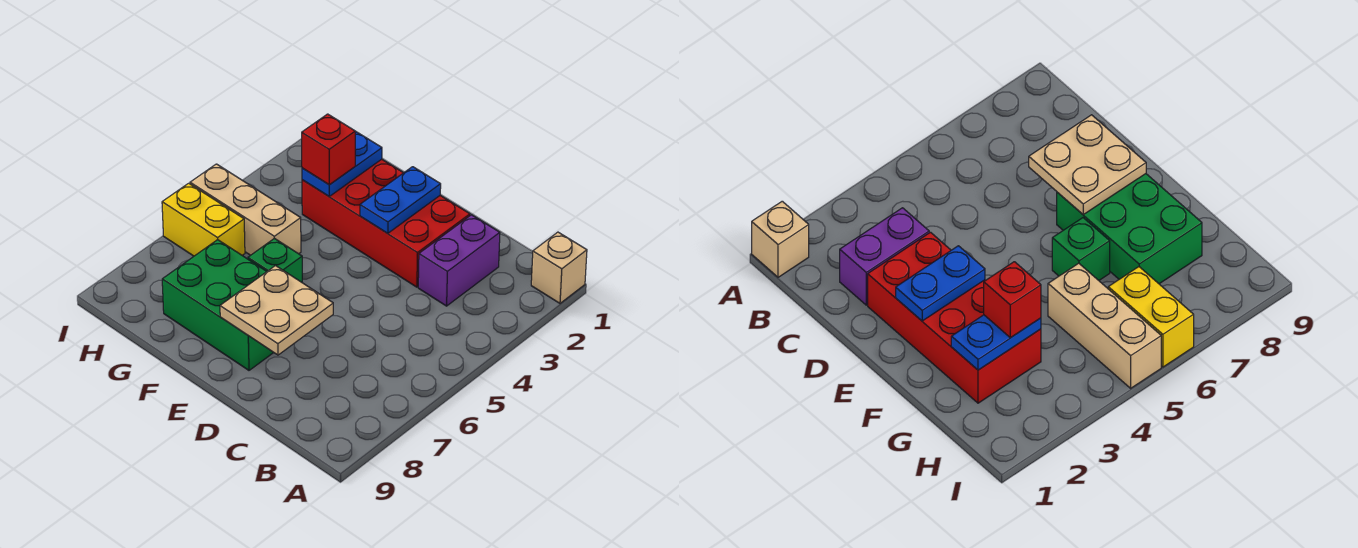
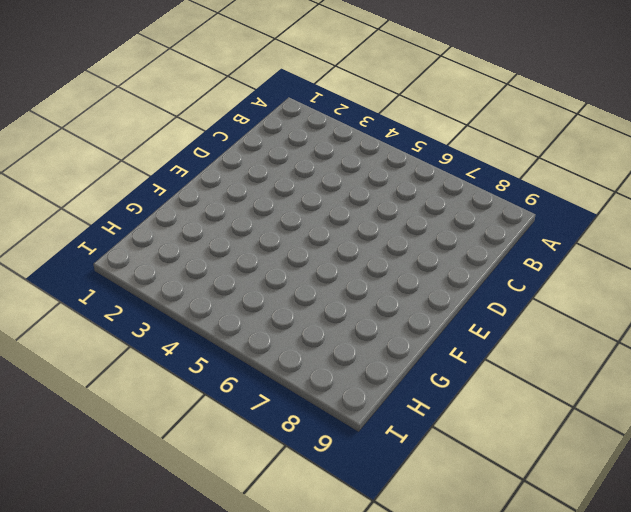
none -> tan brick A1 level 1
none -> purple brick C2:C3 level 1

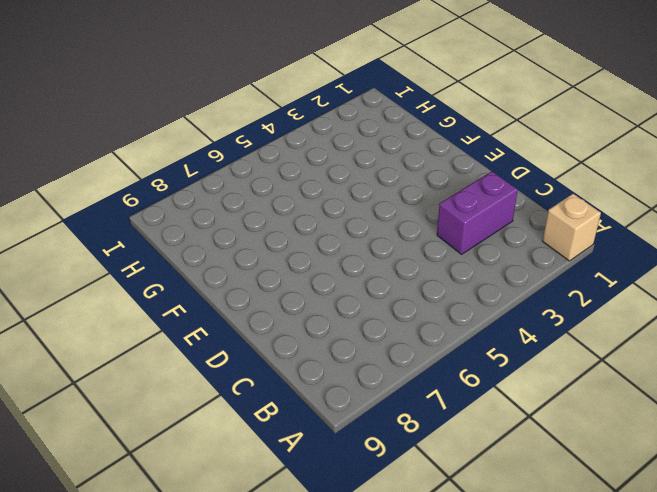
none -> red brick D2:G3 level 1
none -> green brick E7:G8 level 1

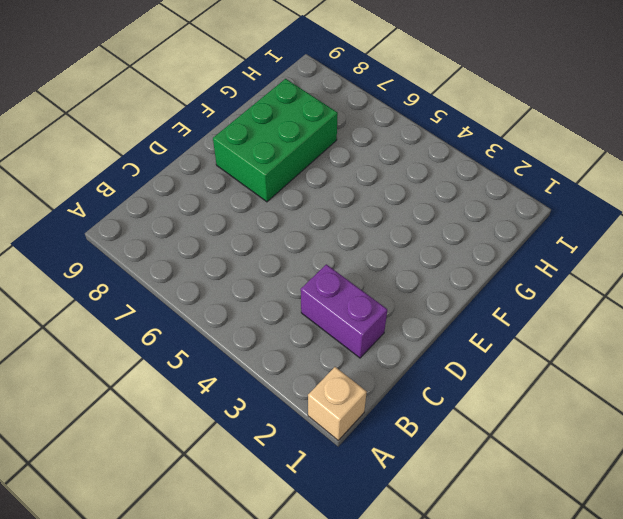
none -> red brick D2:G3 level 1
none -> green brick F6 level 1

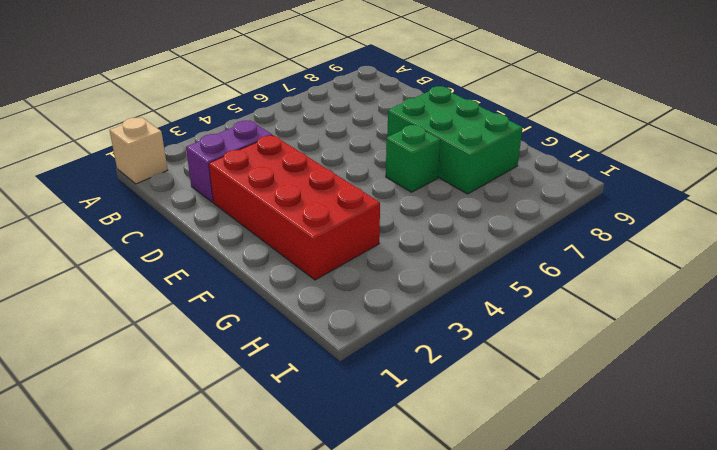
none -> tan brick G5:I5 level 1
none -> yellow brick H6:I6 level 1

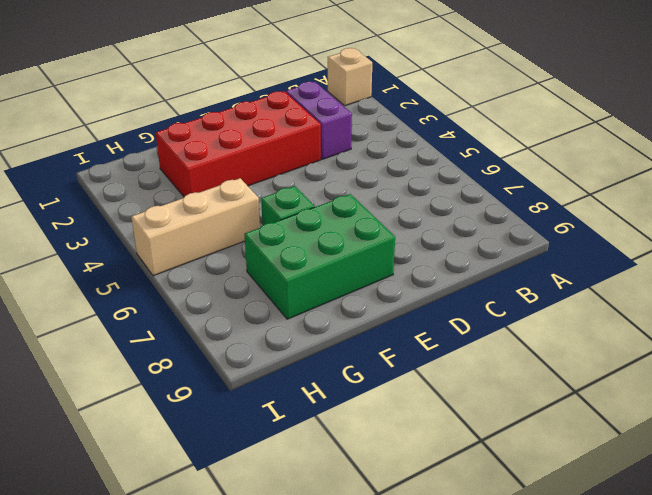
none -> yellow brick H6:I6 level 1
none -> tan plate D7:E8 level 2

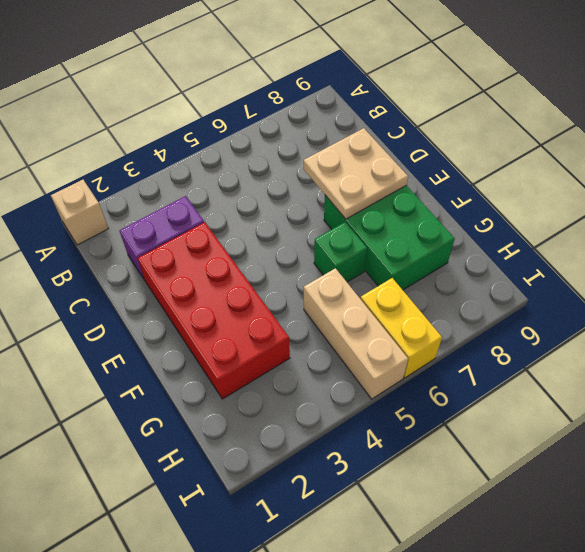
none -> blue plate E2:E3 level 2
none -> blue plate G2:G3 level 2

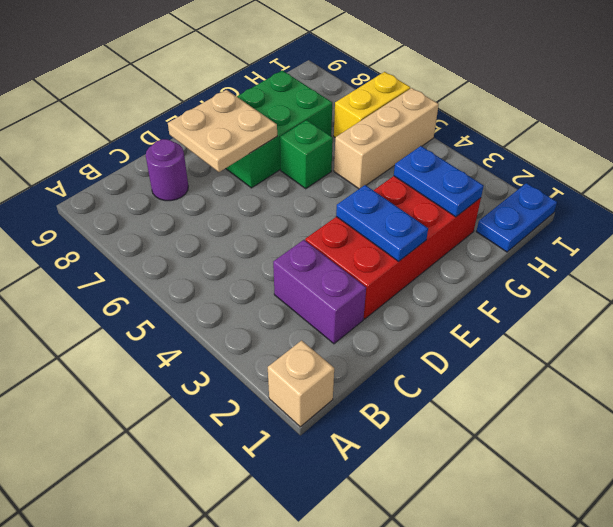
purple round brick C8 level 1 -> none
blue plate H1:I1 level 1 -> none
none -> red brick G3 level 3

